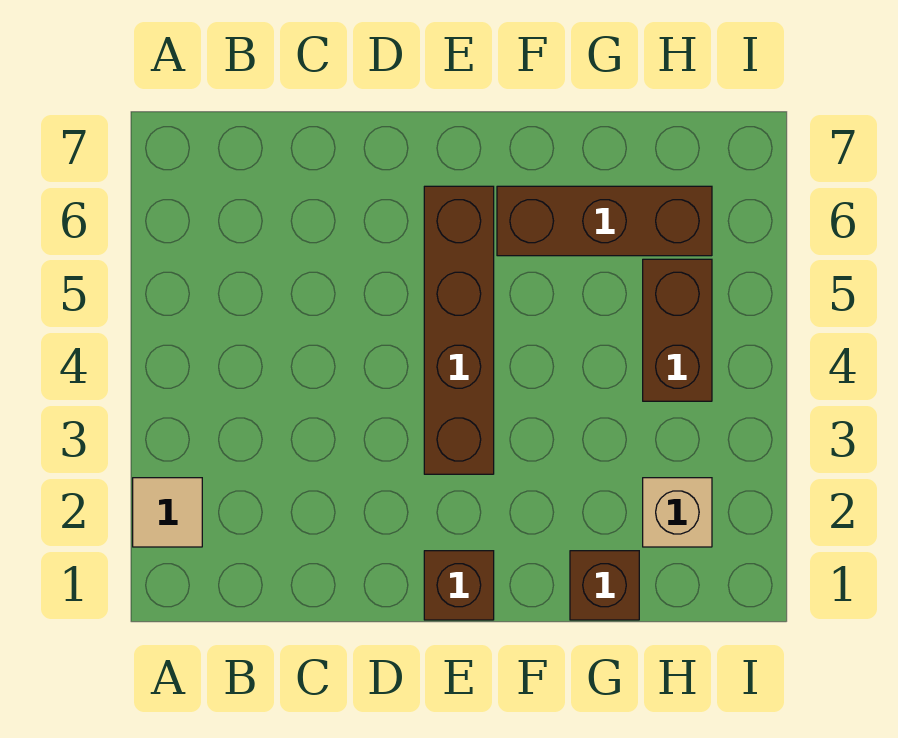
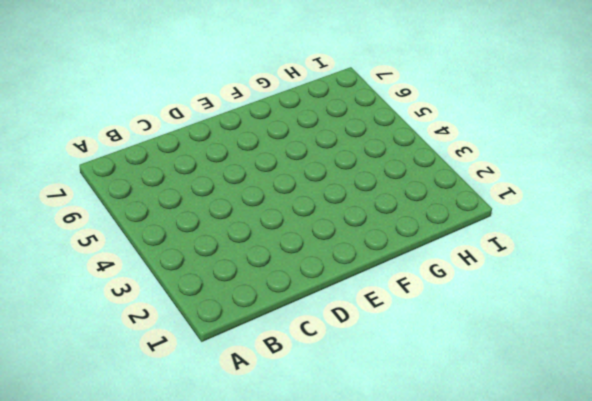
none -> tan tile A2 level 1
none -> brown brick E1 level 1

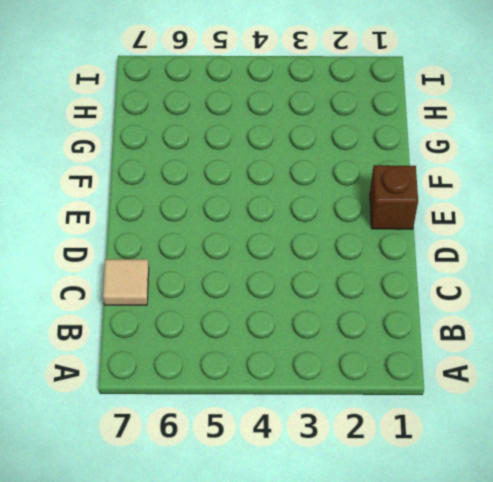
tan tile C7 level 1 -> tan tile A2 level 1
none -> brown brick E3:E6 level 1
none -> brown brick F6:H6 level 1

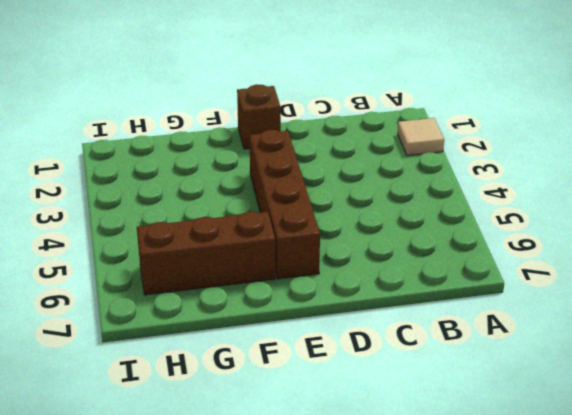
none -> brown brick G1 level 1
none -> tan brick H2 level 1

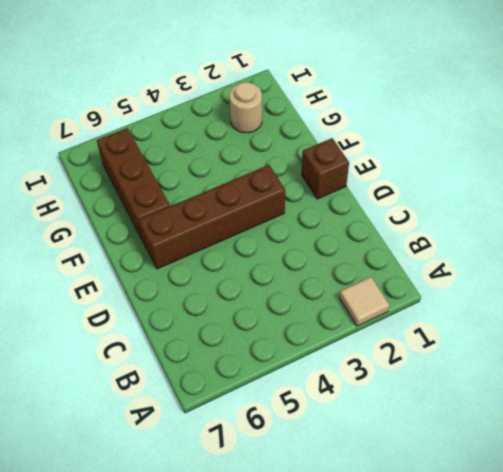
tan round brick H2 level 1 -> tan brick H2 level 1
none -> brown brick G1 level 1
none -> brown brick H4:H5 level 1

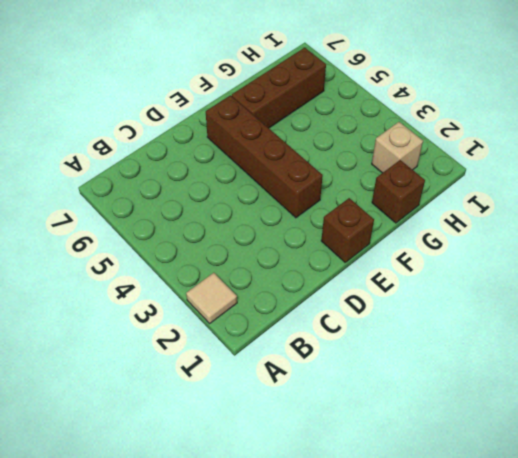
none -> brown brick H4:H5 level 1

